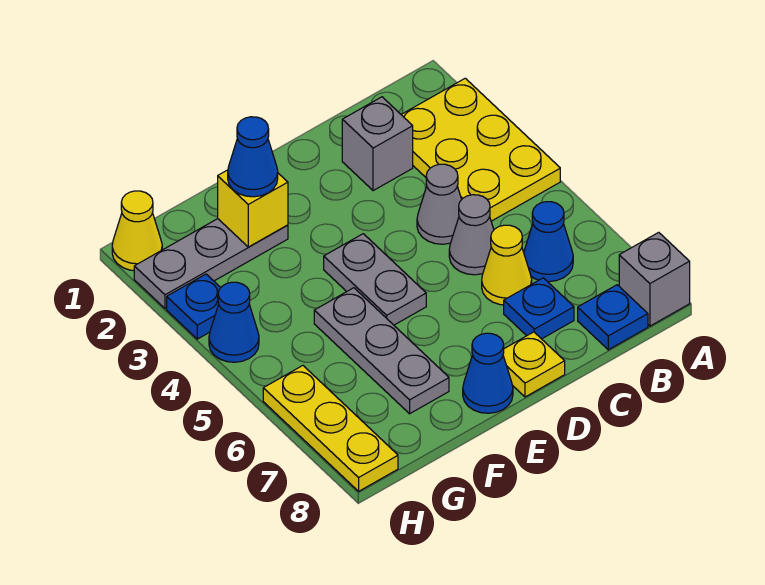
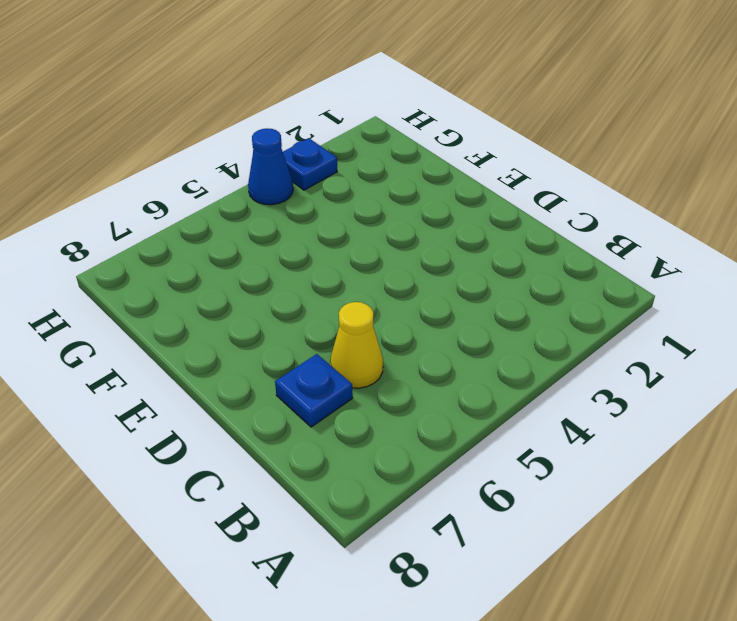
none -> yellow plate A2:B4 level 1
none -> grey brick A8 level 1
none -> blue cone B6 level 1

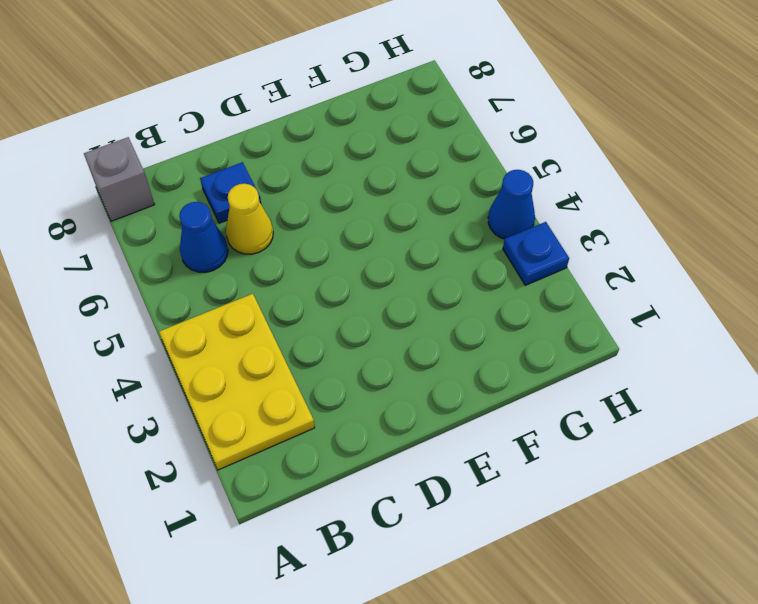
none -> blue plate B8 level 1
none -> grey brick C2 level 1
none -> grey cone C4 level 1

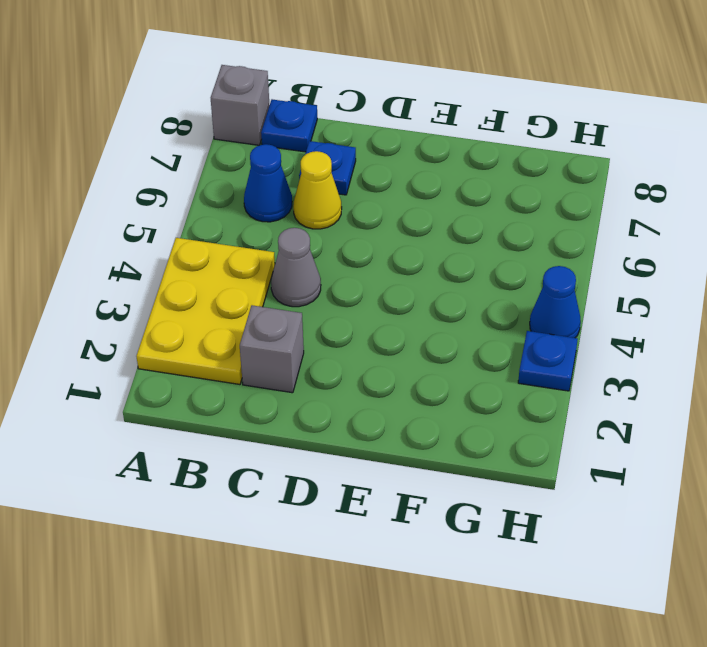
none -> grey cone C5 level 1
none -> yellow plate D8 level 1
none -> grey plate E4:E5 level 1

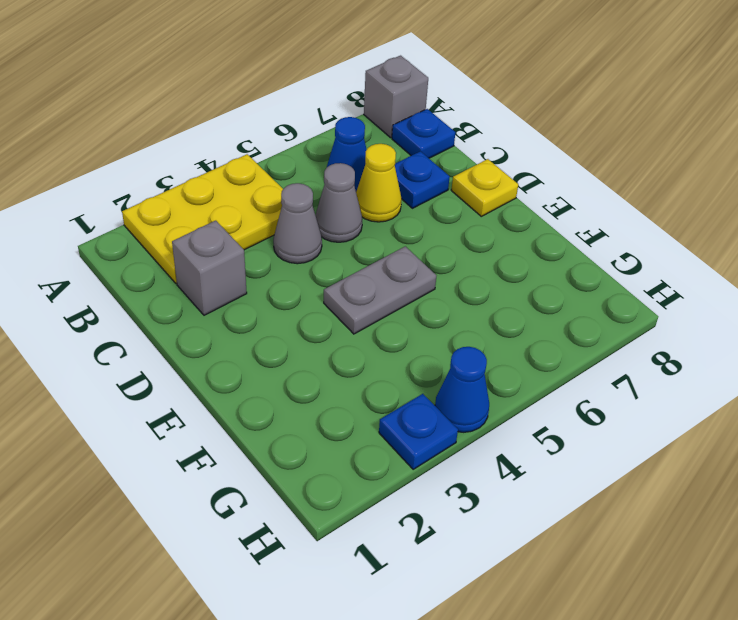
none -> blue cone E8 level 1
none -> grey plate F2:H2 level 1
none -> grey plate F5:F7 level 1

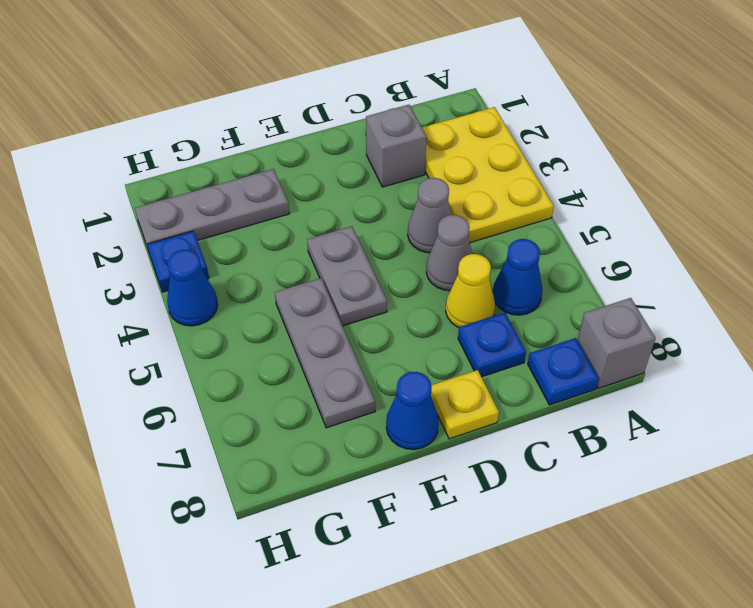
none -> yellow cone H1 level 1
none -> yellow plate H6:H8 level 1
none -> yellow brick F2 level 2

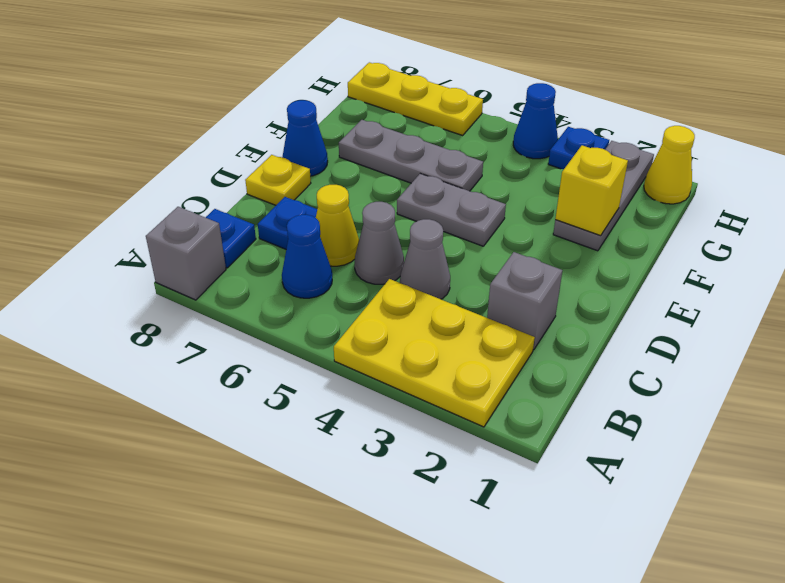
none -> blue cone F2 level 3

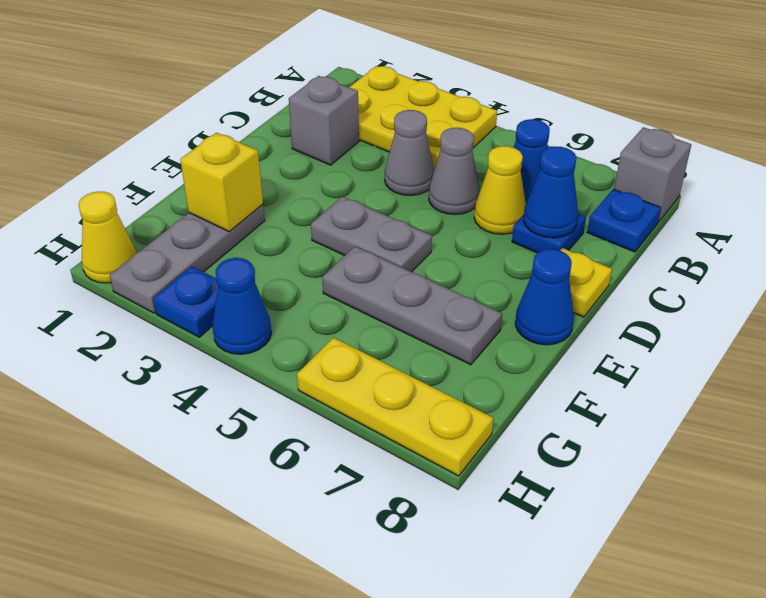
blue cone C7 level 2 -> blue cone F2 level 3

